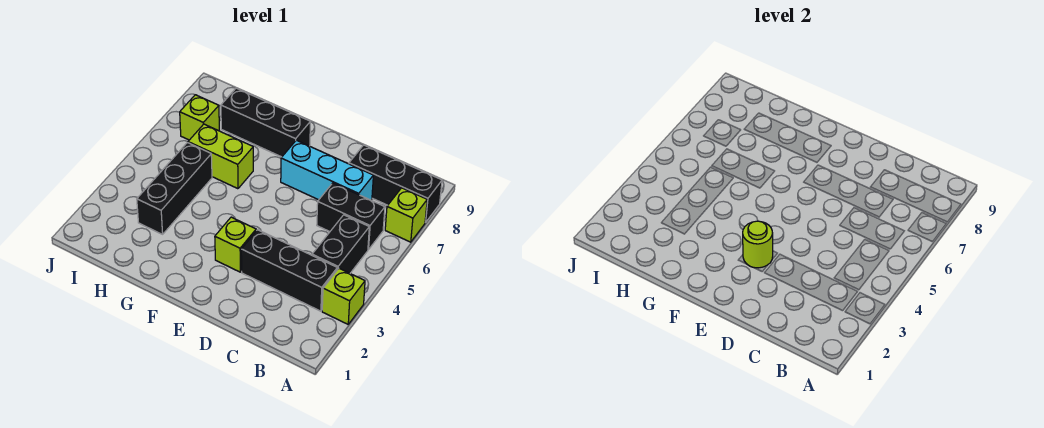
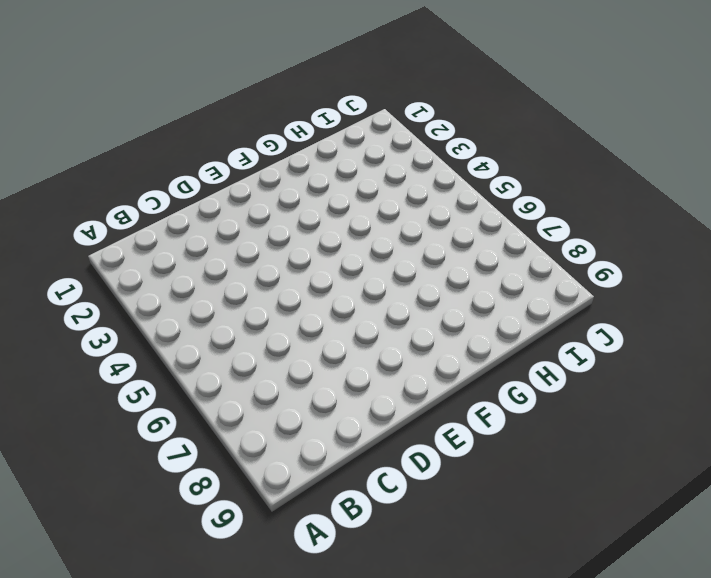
none -> lime brick A3 level 1
none -> lime brick A7 level 1
none -> black brick A8:C8 level 1

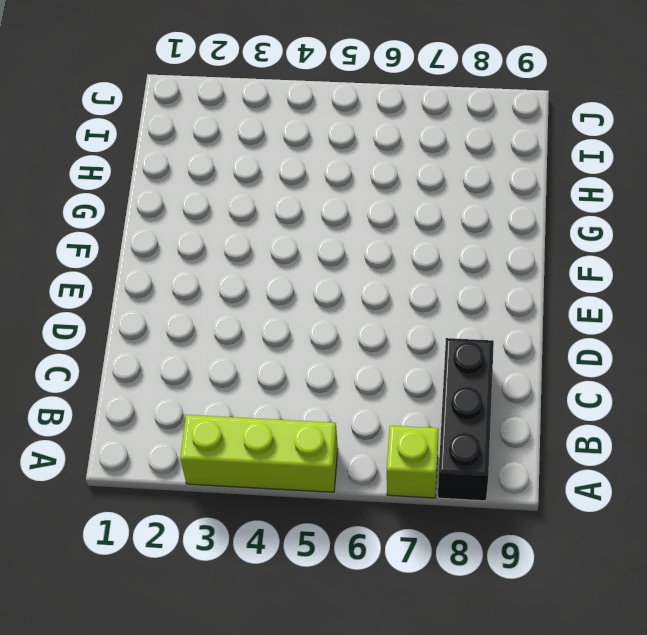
lime brick A3:A5 level 1 -> lime brick A3 level 1
none -> black brick B3:D3 level 1
none -> black brick B4:B5 level 1
none -> black brick B6:C6 level 1

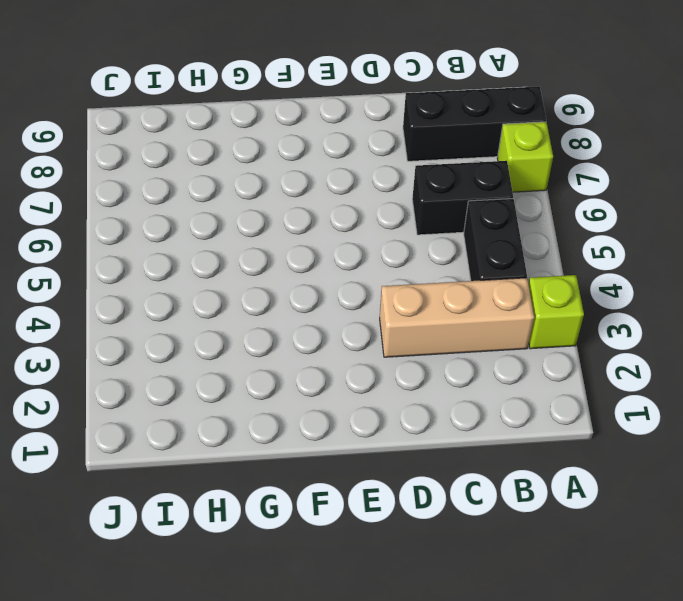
tan brick B3:D3 level 1 -> black brick B3:D3 level 1
none -> cyan brick C7:E7 level 1
none -> lime brick E3 level 1
none -> black brick F8:H8 level 1

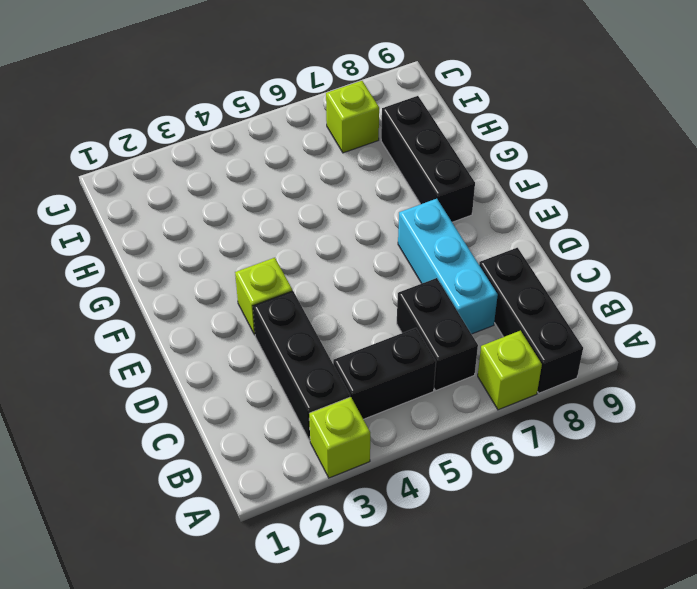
none -> lime brick G6:H6 level 1
none -> black brick H3:H5 level 1
none -> lime round brick E3 level 2

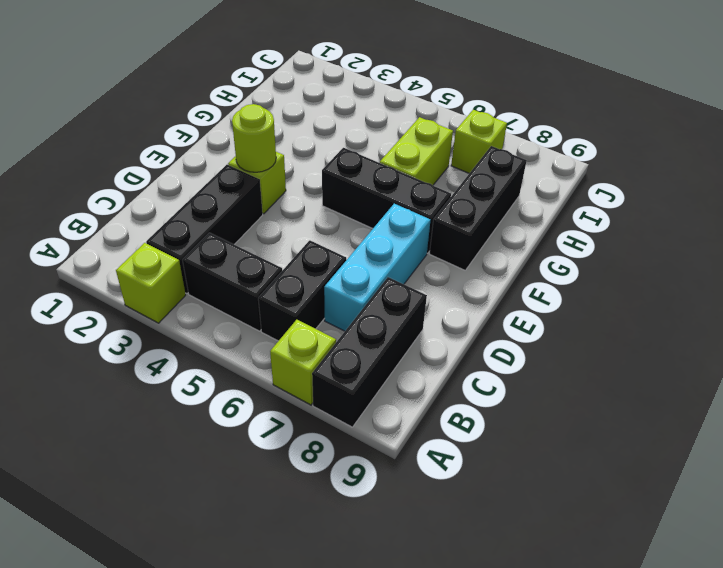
black brick F5:F7 level 1 -> black brick H3:H5 level 1

